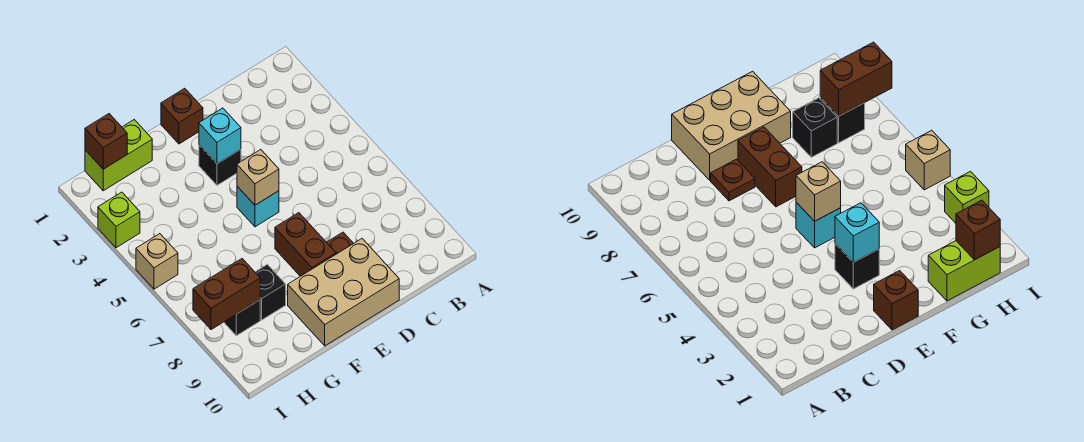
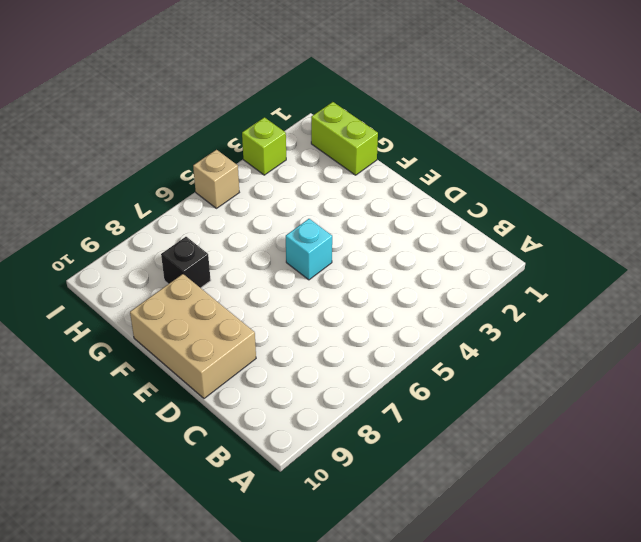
none -> brown plate D8 level 1
none -> brown brick E1 level 1
none -> black brick E3 level 1

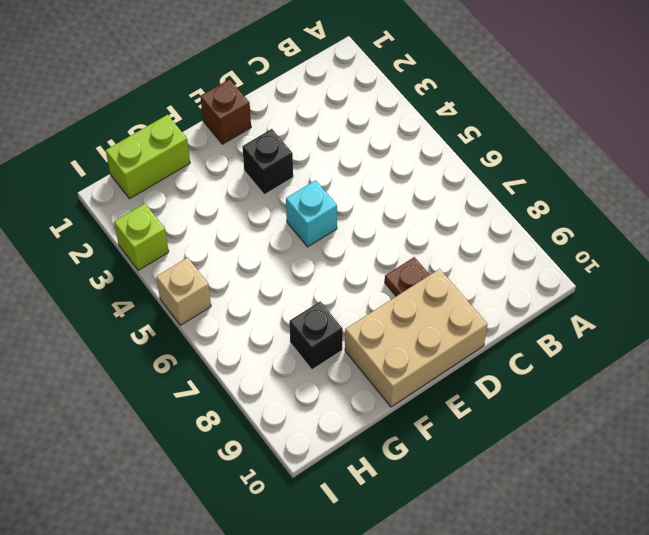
none -> brown brick E7:E8 level 1
none -> black brick H8 level 1
none -> cyan brick E3 level 2

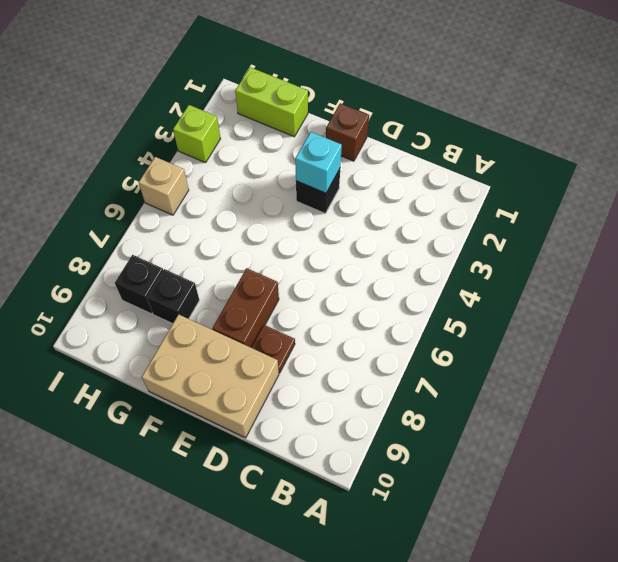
none -> cyan brick E5 level 1
none -> tan brick E5 level 2
none -> brown brick H1 level 2

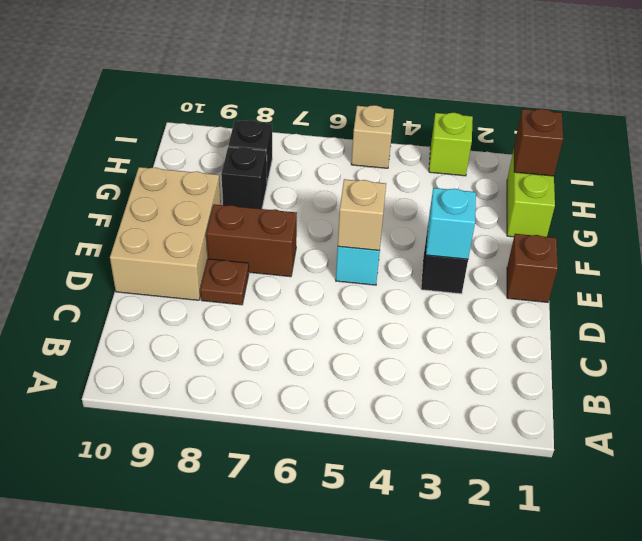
none -> brown brick H8:I8 level 2

